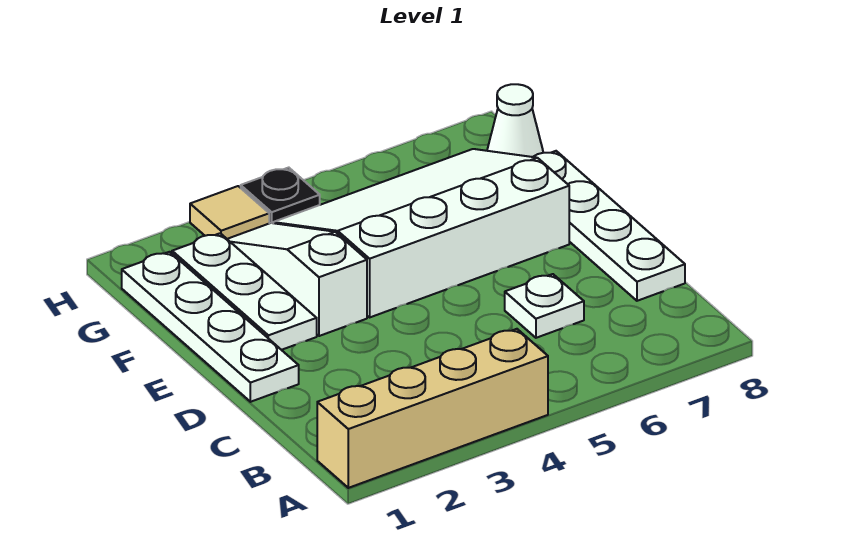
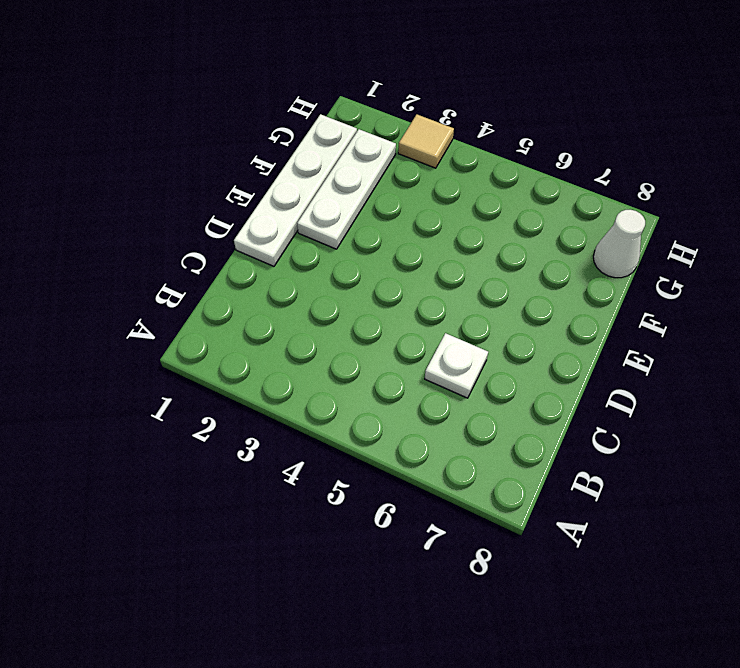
none -> tan brick A1:A4 level 1
none -> white plate C8:F8 level 1

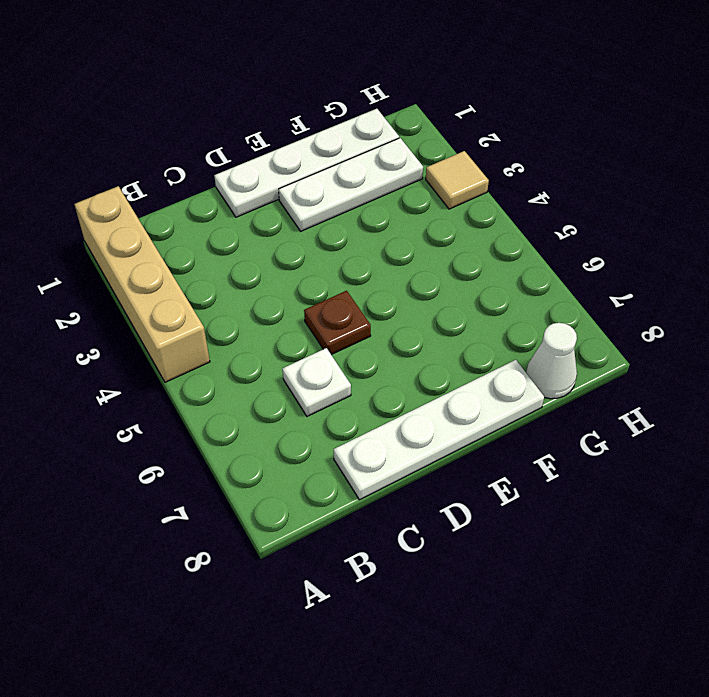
brown plate D5 level 1 -> none
none -> white slope E3:G3 level 1 top E
none -> white slope E4:G7 level 1 top E

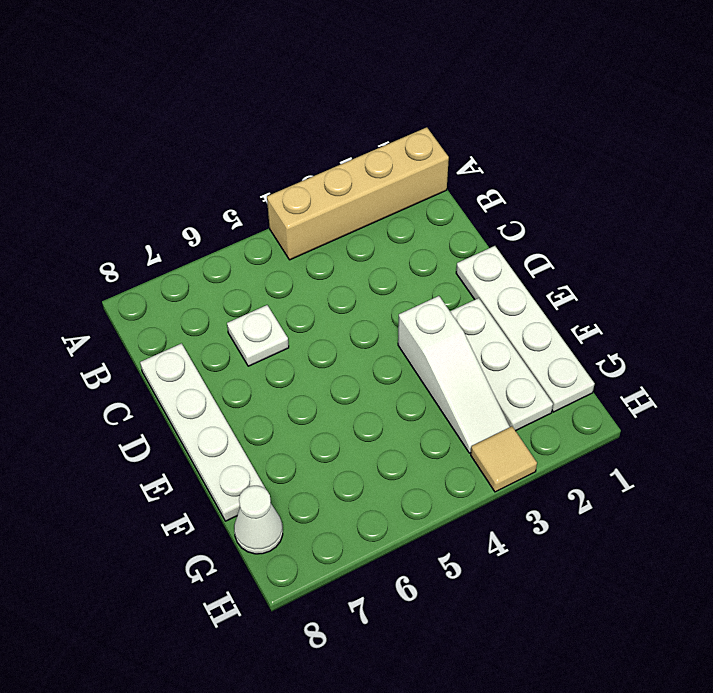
none -> white slope E4:G7 level 1 top E
none -> black plate H4 level 1

